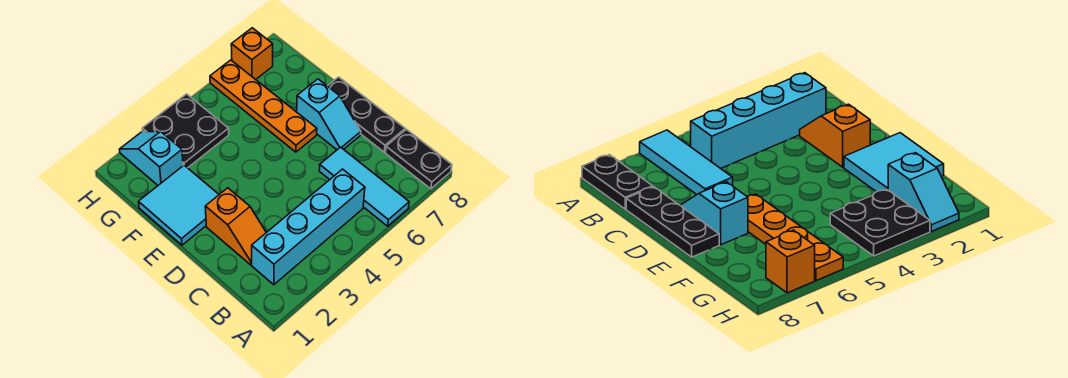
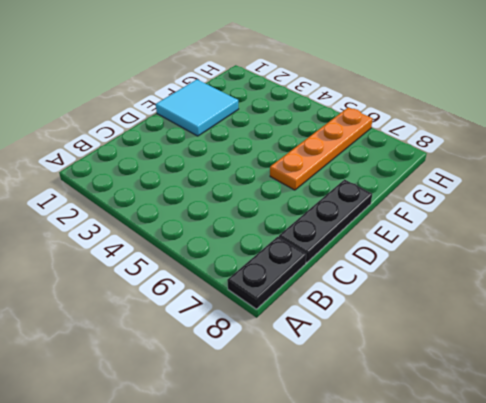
none -> cyan tile A6:C6 level 1
none -> cyan brick B2:B5 level 1

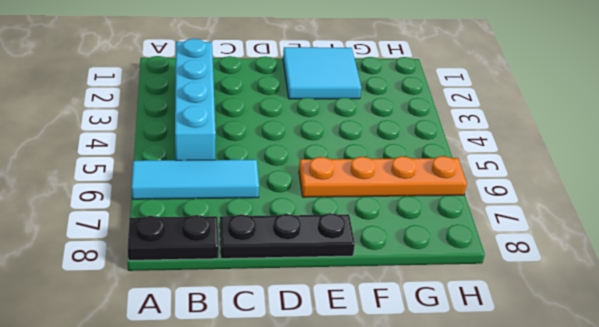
none -> orange slope C2:D2 level 1 top D
none -> cyan slope D7:E7 level 1 top E

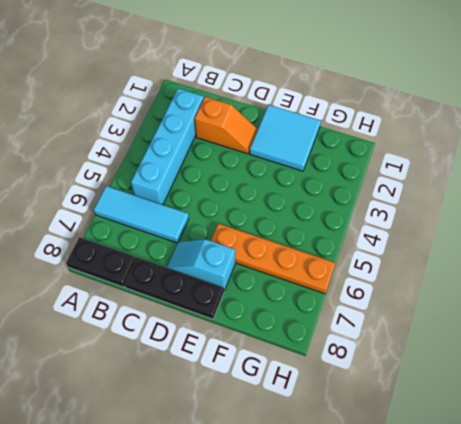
orange slope C2:D2 level 1 top C -> orange slope C2:D2 level 1 top D
none -> cyan slope G2:H2 level 1 top G
none -> black plate G3:H4 level 1

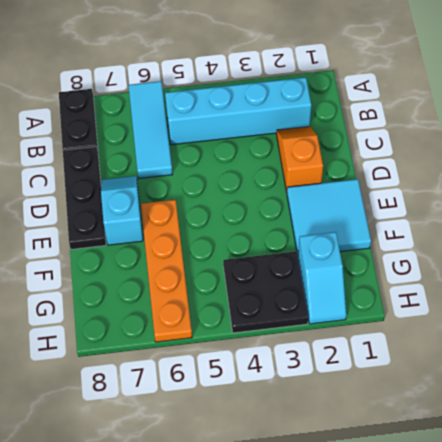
none -> orange brick H7 level 1

